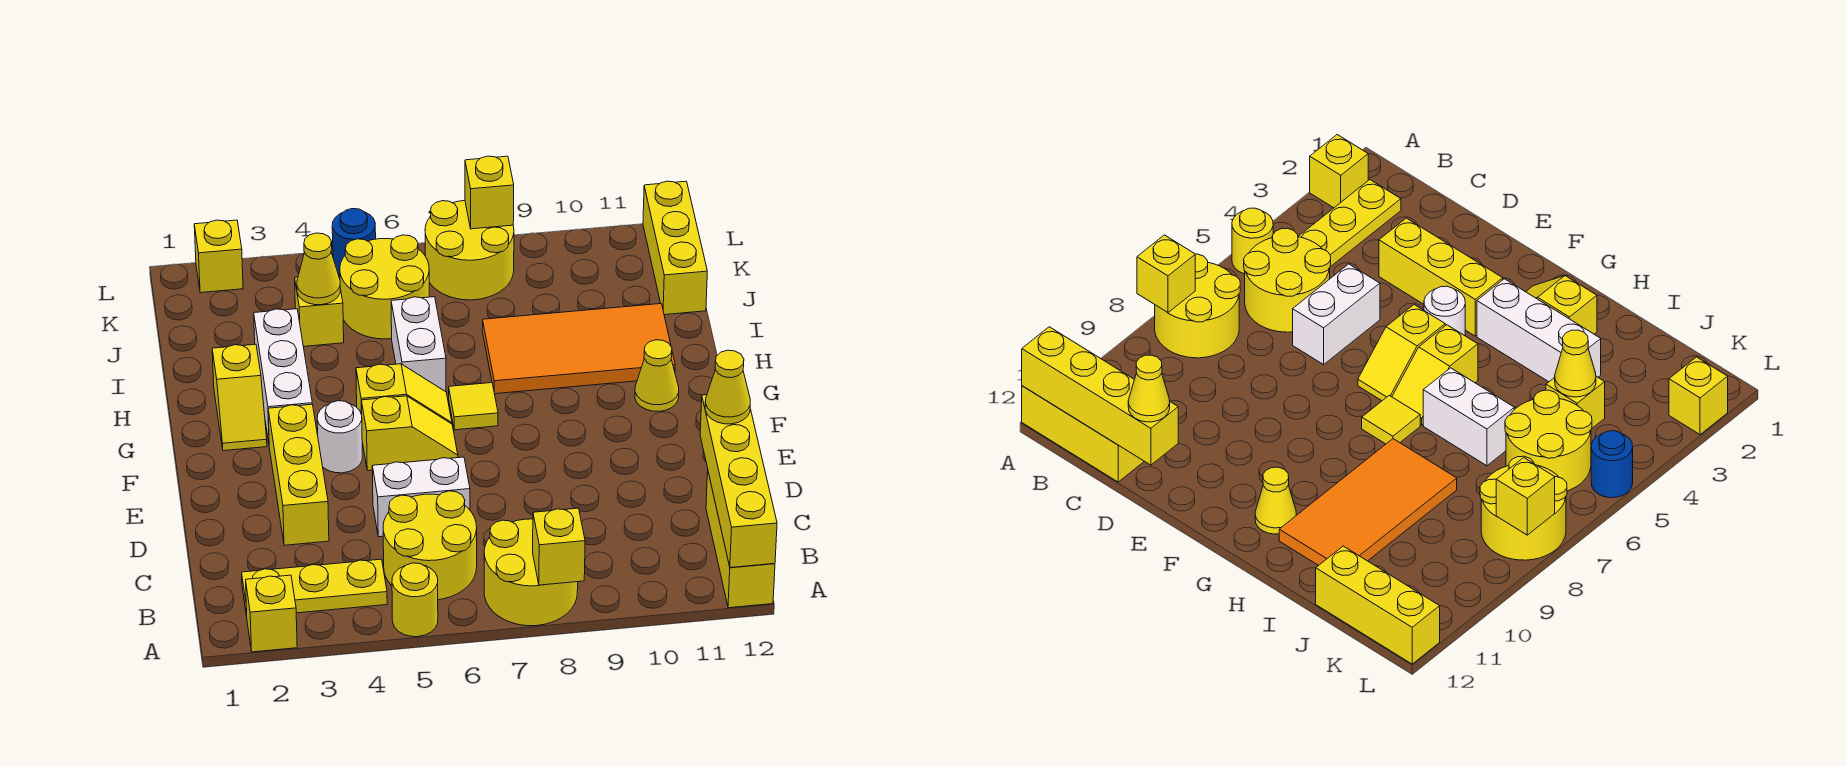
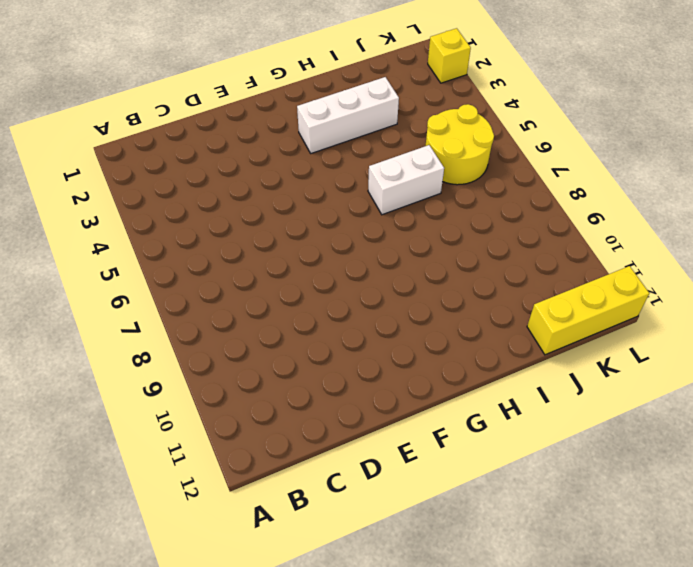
none -> yellow brick A2 level 1
none -> yellow round brick A5 level 1
none -> yellow round brick A7:B8 level 1

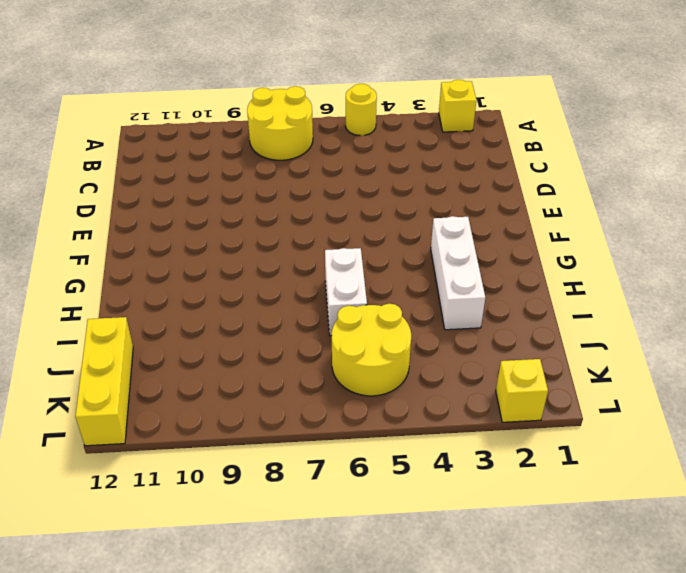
none -> yellow brick A12:C12 level 1
none -> yellow plate B2:B4 level 1
none -> yellow round brick B5:C6 level 1

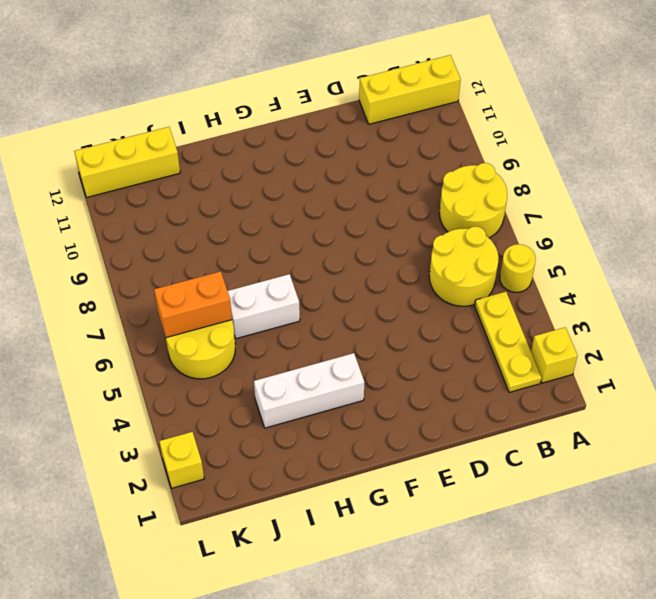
orange brick J6:K6 level 2 -> none
none -> yellow brick D3:F3 level 1
none -> white brick D5:D6 level 1
none -> white round brick F4 level 1

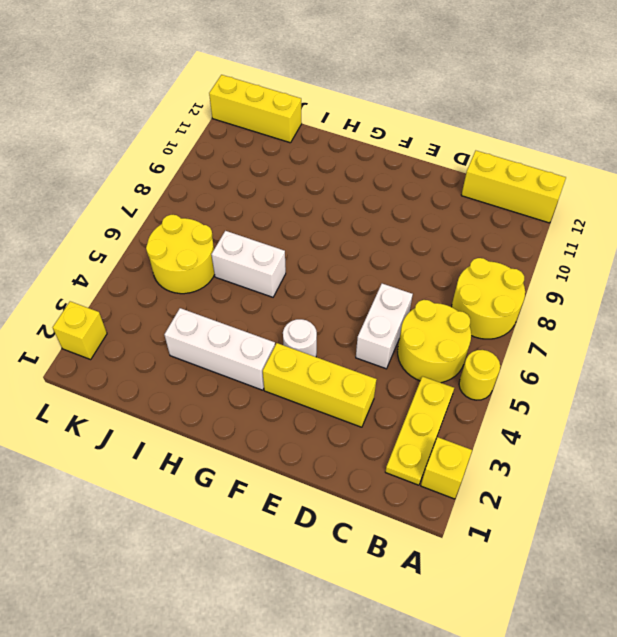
none -> yellow slope F5:F6 level 1 top 5
none -> yellow slope G2:H2 level 1 top H
none -> yellow slope G5:G6 level 1 top 5

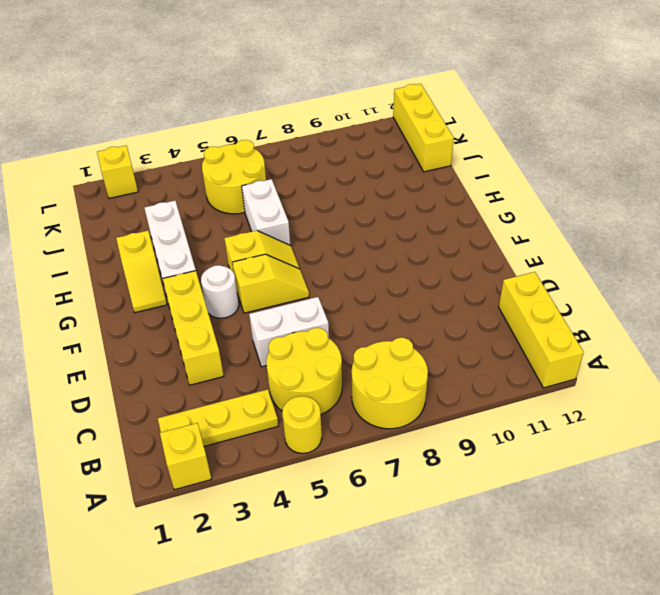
none -> yellow tile G7 level 1
none -> yellow cone G11 level 1
none -> orange tile H8:I11 level 1

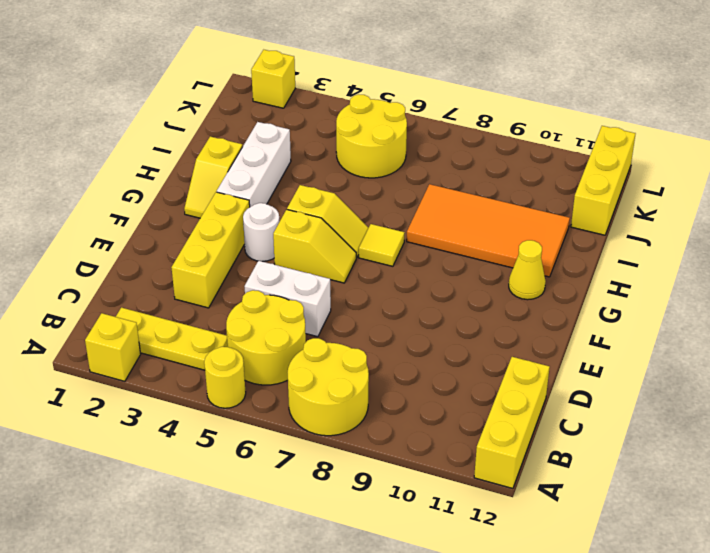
none -> white brick H6:I6 level 1
none -> yellow brick J4 level 1
none -> yellow round brick K7:L8 level 1

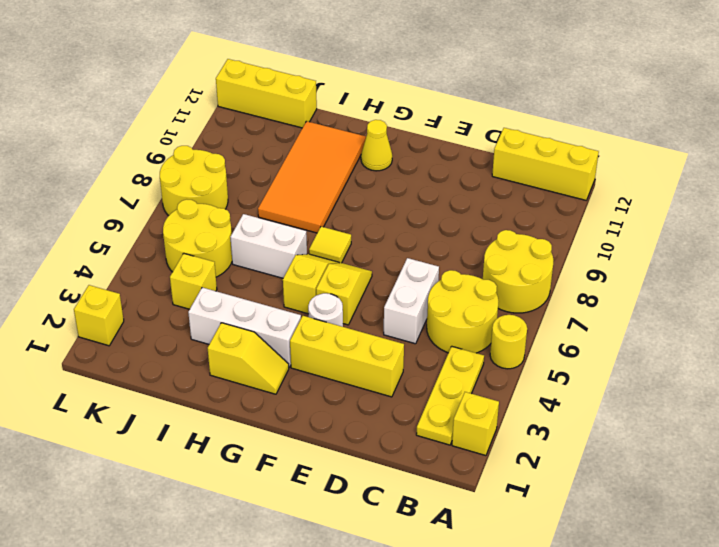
none -> blue round brick L5 level 1
none -> yellow brick A8 level 2
none -> yellow brick A12:D12 level 2

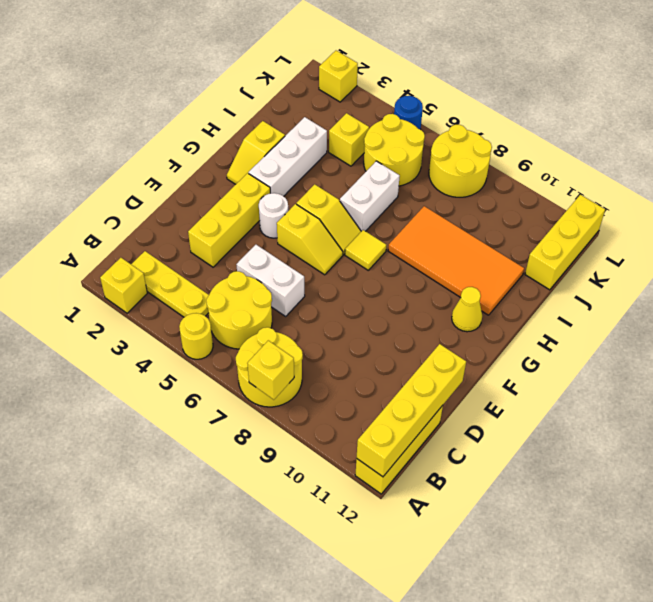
none -> yellow cone J4 level 2
none -> yellow brick L8 level 2
none -> yellow cone D12 level 3

